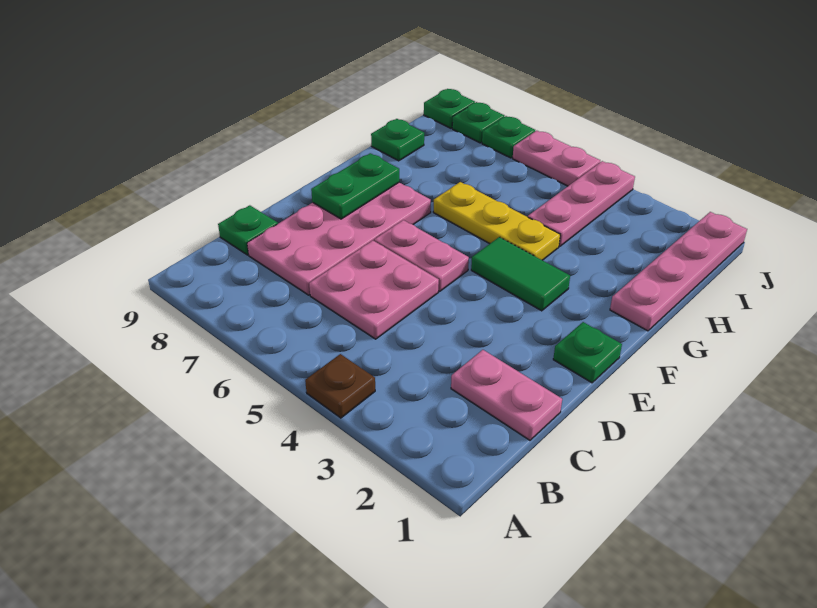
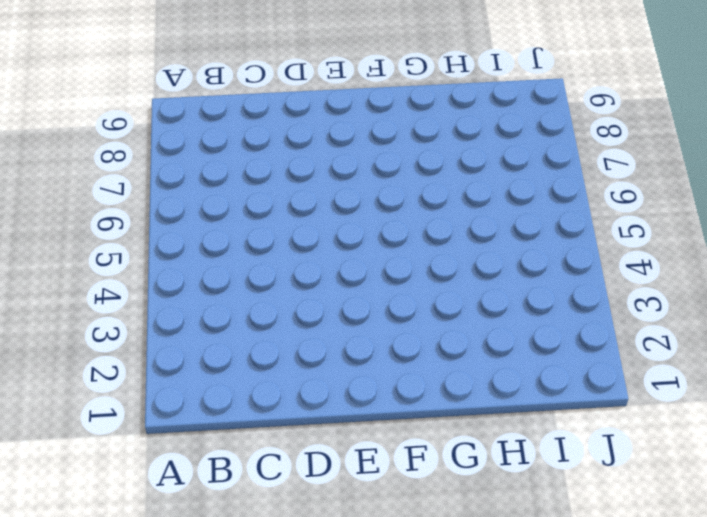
none -> brown plate A4 level 1
none -> pink plate C1:C2 level 1
none -> pink plate C5:D6 level 1

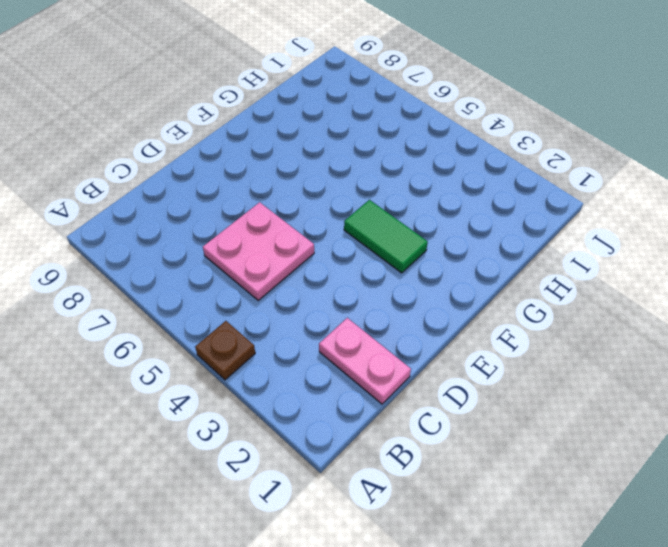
none -> pink plate C7:F8 level 1
none -> green plate C9 level 1
none -> green plate E1 level 1

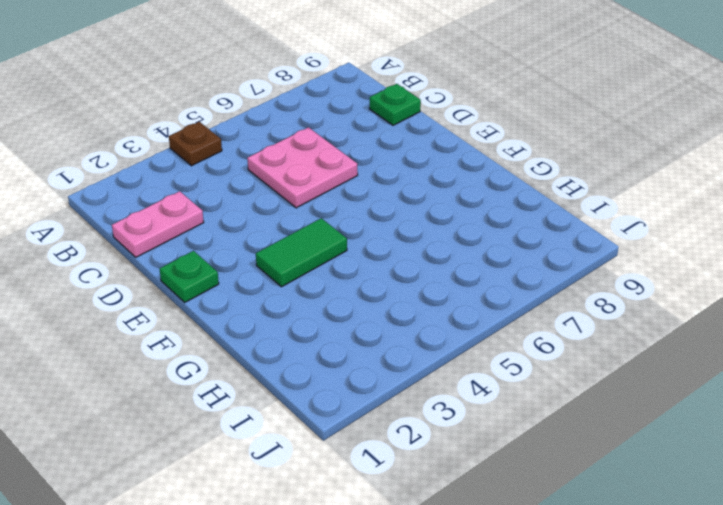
none -> pink plate C7:F8 level 1
none -> pink plate E5:E6 level 1
none -> pink plate G1:J1 level 1

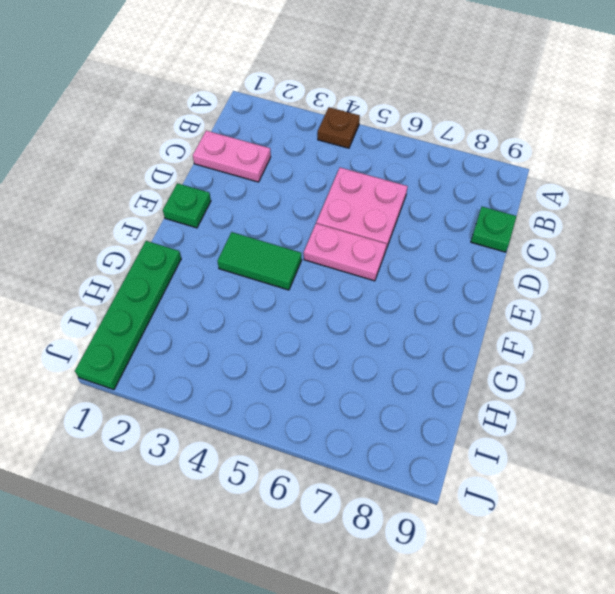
green plate G1:J1 level 1 -> pink plate G1:J1 level 1
none -> pink plate C7:F8 level 1
none -> yellow plate G4:G6 level 1
none -> pink plate H4:J4 level 1

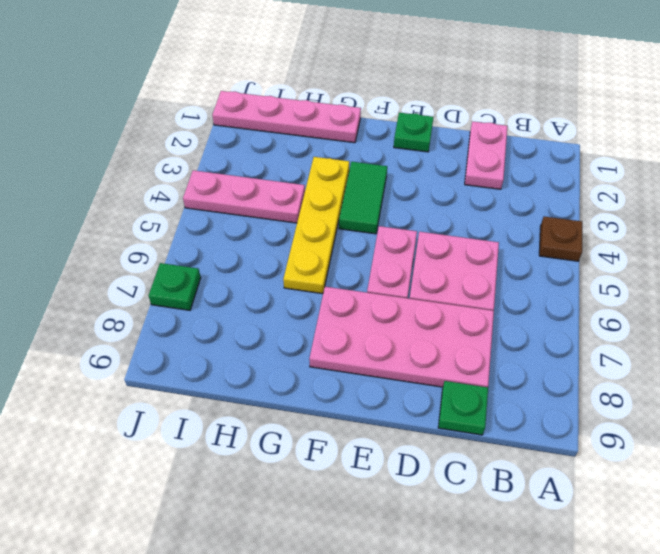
yellow plate G3:G6 level 1 -> yellow plate G4:G6 level 1
none -> green plate H9 level 1
none -> pink plate J5:J6 level 1
none -> green plate J8 level 1

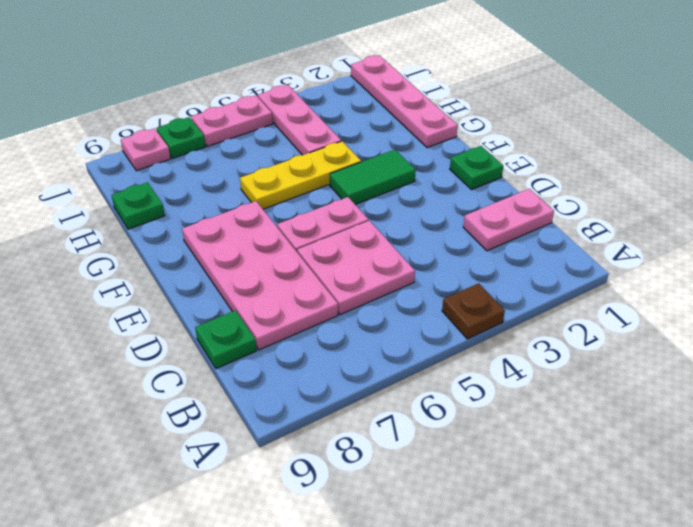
pink plate J8 level 1 -> green plate J8 level 1
none -> green plate J9 level 1
none -> green plate E8:F8 level 2

